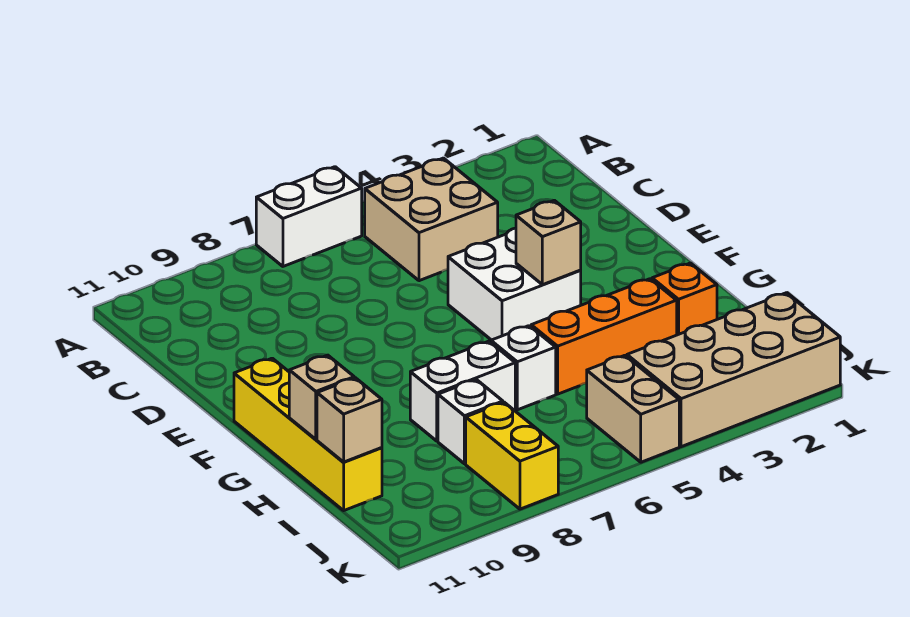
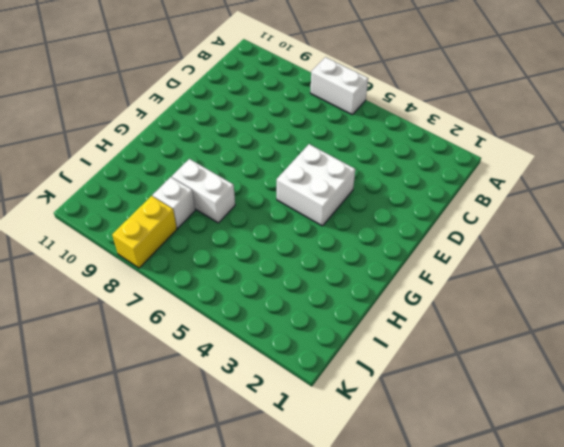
none -> tan brick B4:C5 level 1
none -> yellow brick F11:I11 level 1
none -> orange brick H2 level 1

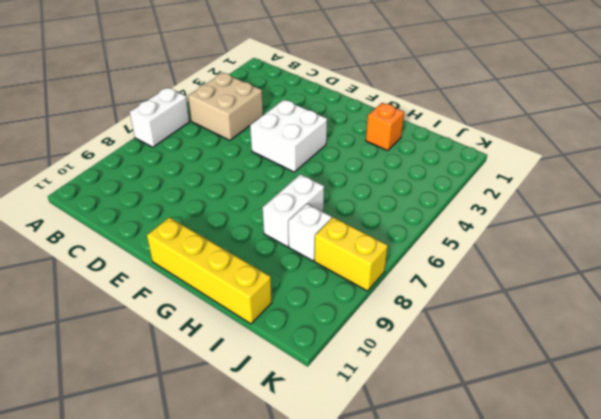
none -> orange brick H3:H5 level 1
none -> white brick H6 level 1
none -> tan brick J1:K4 level 1

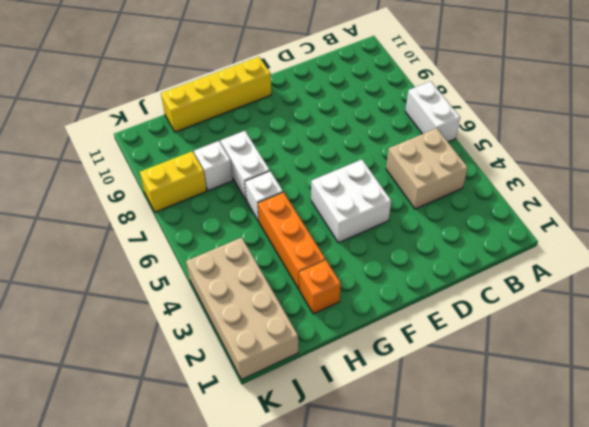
none -> tan brick J5:K5 level 1
none -> tan brick F4 level 2
none -> tan brick H11 level 2

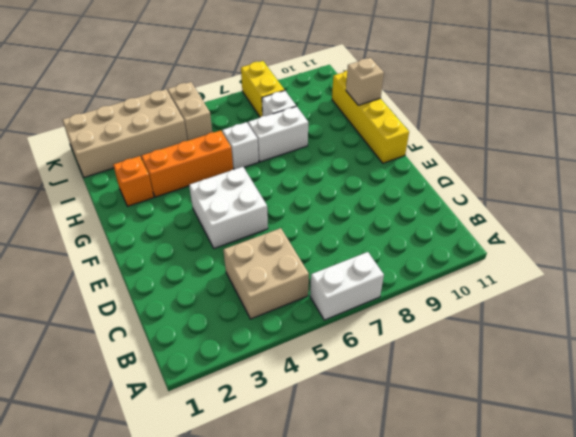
none -> tan brick F4 level 2
none -> tan brick I11 level 2

